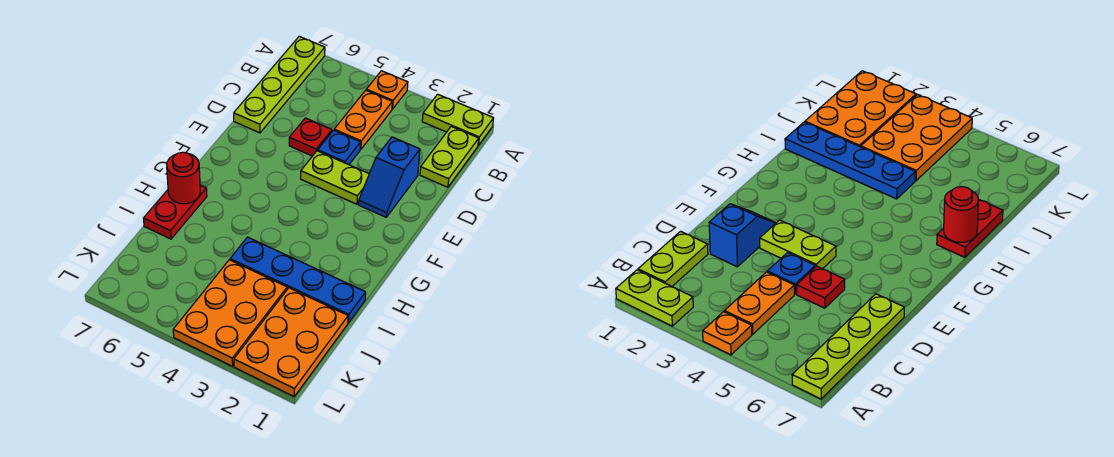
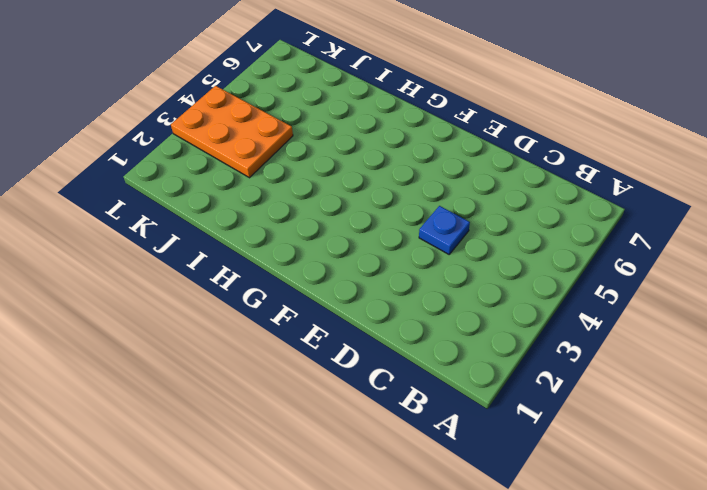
none -> lime plate A1:A2 level 1
none -> orange plate A4 level 1
none -> lime plate A7:D7 level 1

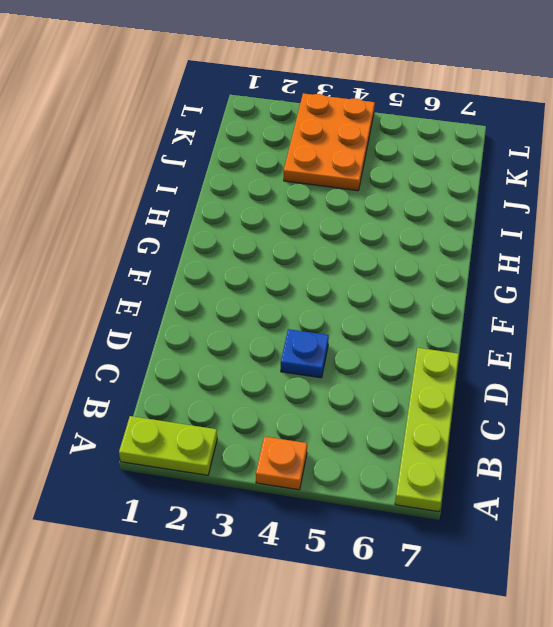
none -> lime plate B1:C1 level 1
none -> orange plate B4:C4 level 1
none -> blue slope D2:E2 level 1 top D

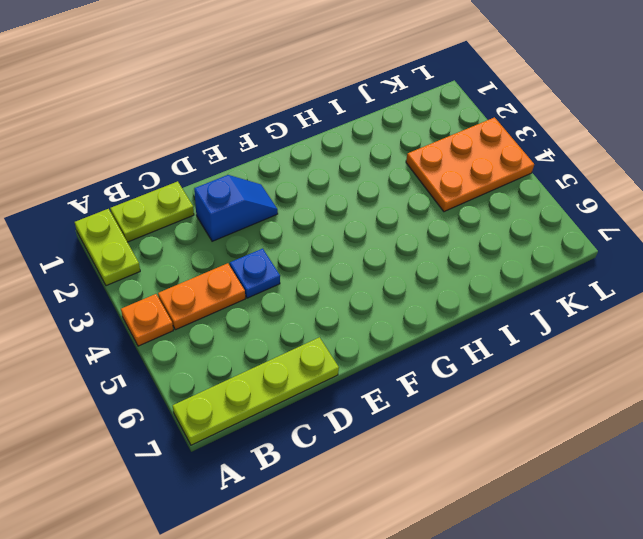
none -> red plate D5 level 1
none -> lime plate E3:E4 level 1
none -> red plate H7:I7 level 1

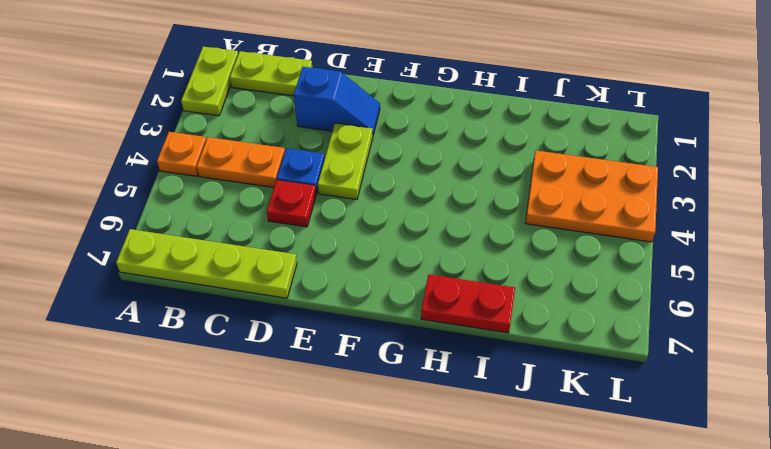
none -> blue plate I1:I4 level 1
none -> orange plate J1:L2 level 1
none -> red round brick H7 level 2

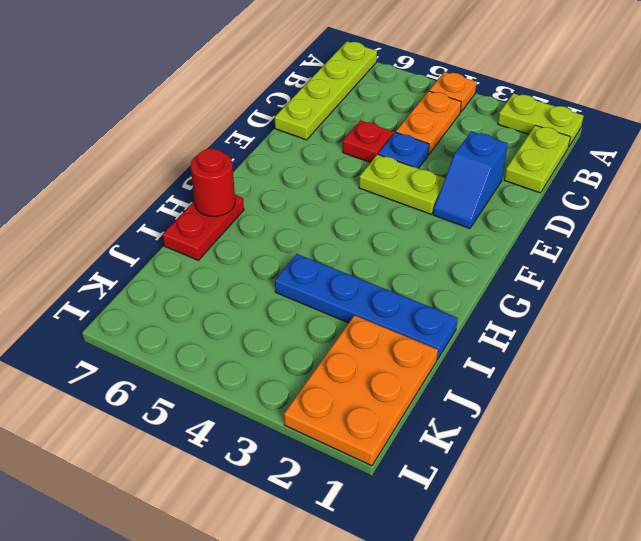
none -> orange plate J3:L4 level 1

